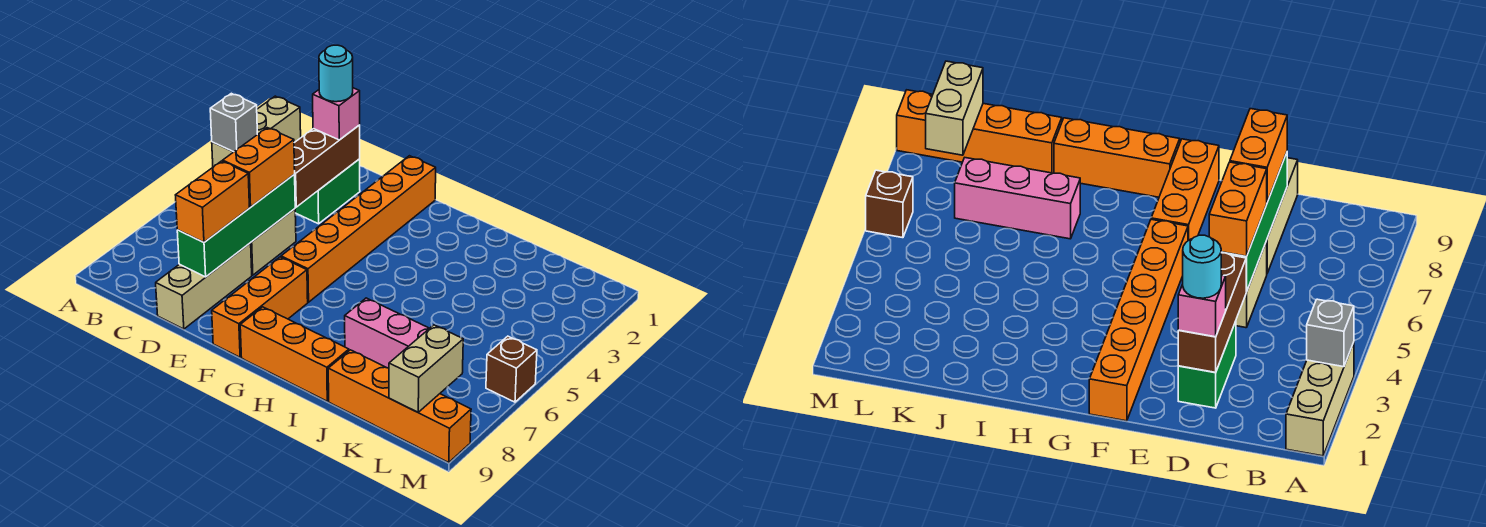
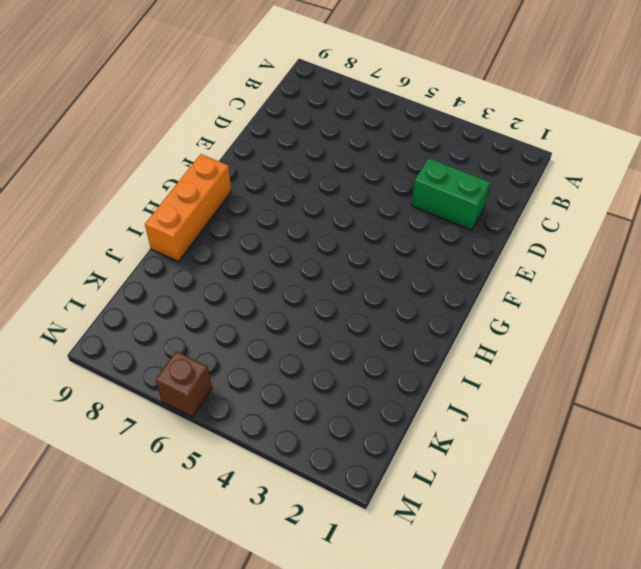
none -> tan brick A1:A3 level 1
none -> tan brick D5:D6 level 1
none -> tan brick D7:D9 level 1

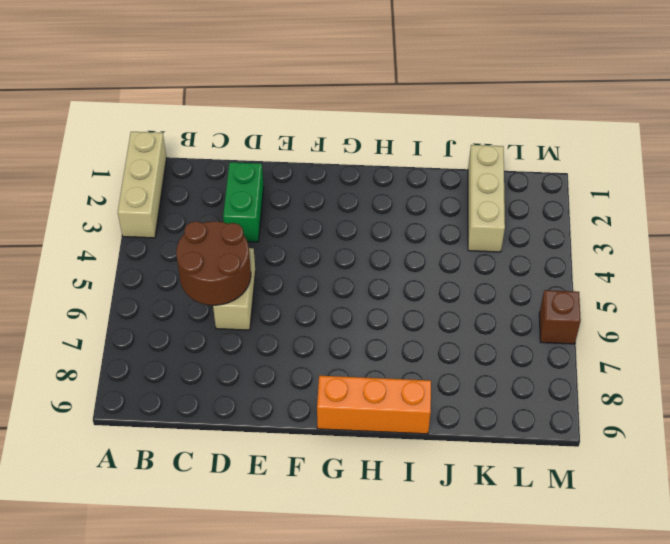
brown round brick C5:D6 level 2 -> green brick D5:D8 level 2
tan brick K1:K3 level 1 -> tan brick D7:D9 level 1
none -> orange brick F1:F6 level 1
none -> orange brick F7:F9 level 1
none -> pink brick I7:K7 level 1

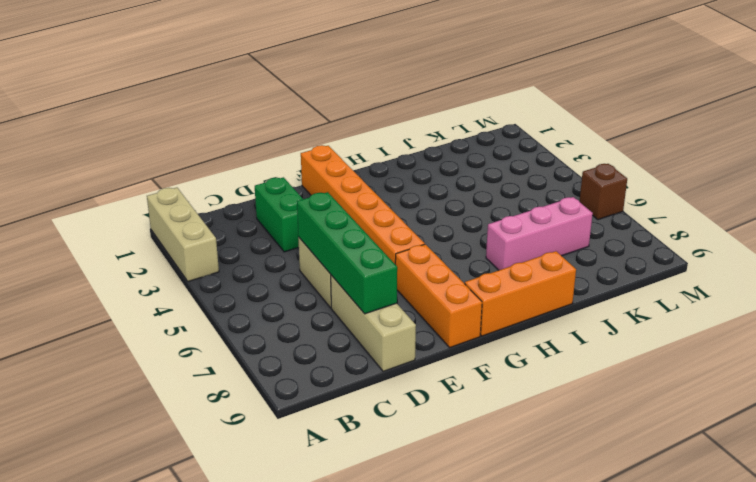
none -> orange brick J9:M9 level 1
none -> grey brick A3 level 2
none -> brown brick D2:D4 level 2

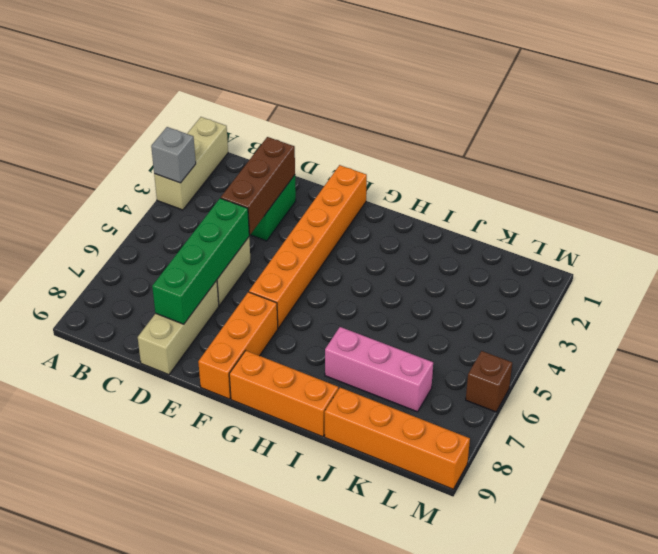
none -> tan brick L8:L9 level 2
none -> pink brick D2 level 3
none -> orange brick D5:D6 level 3

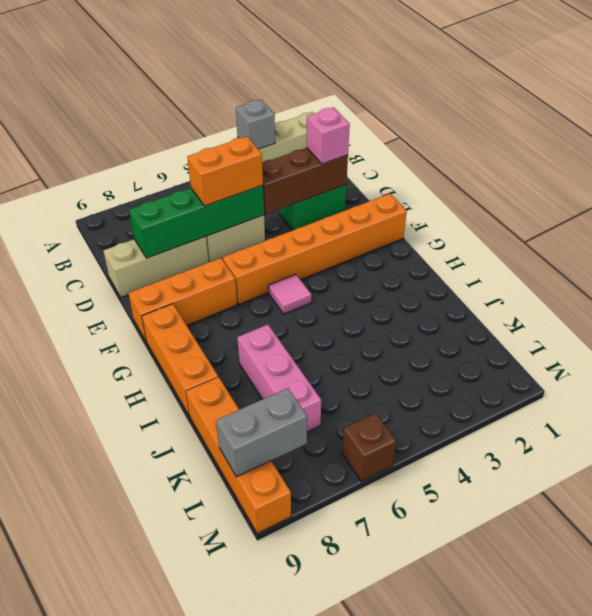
pink tile G5 level 1 -> none
grey brick L8:L9 level 2 -> tan brick L8:L9 level 2
none -> orange brick D7:D8 level 3
none -> cyan round brick D2 level 4

